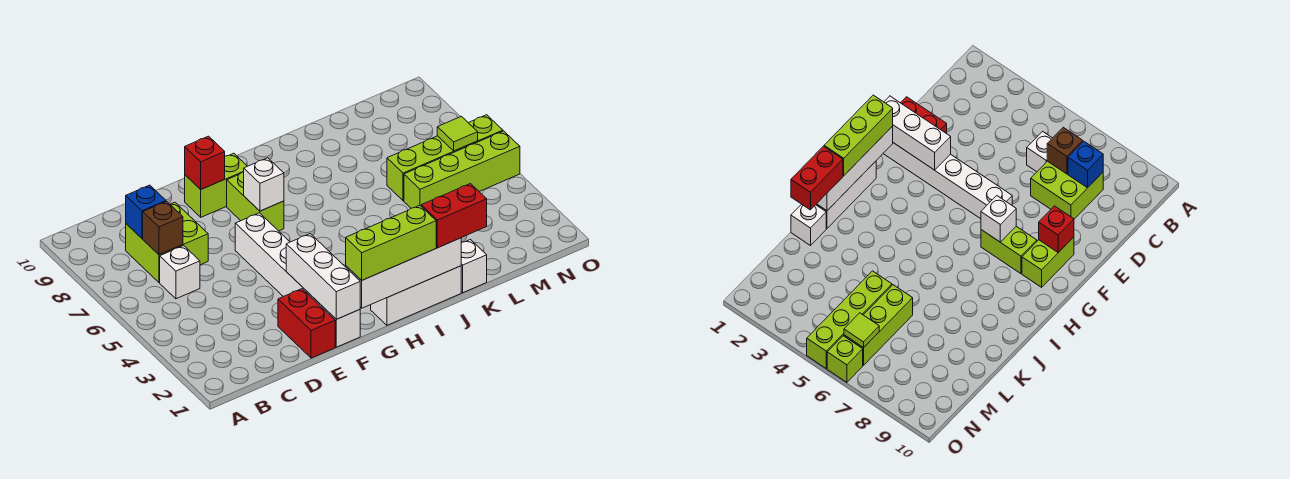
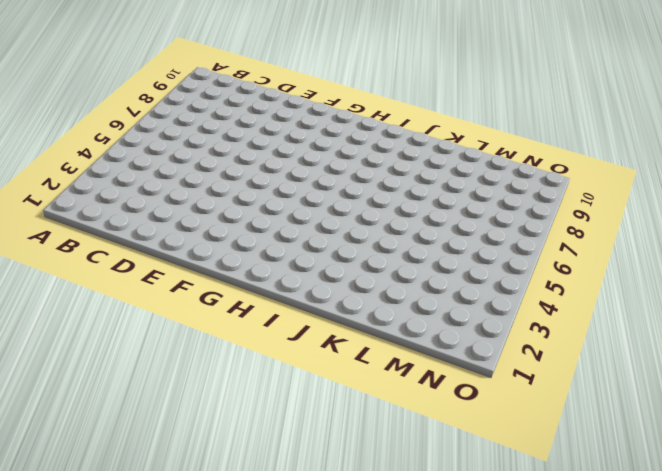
none -> white brick C6 level 1
none -> lime brick C7:D8 level 1
none -> red brick E1:E2 level 1

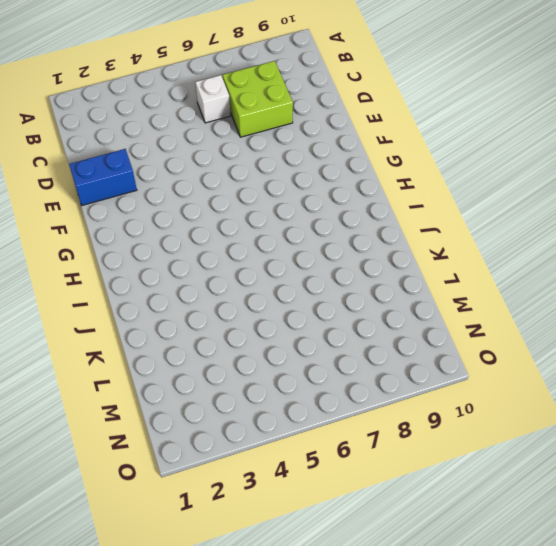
blue brick E1:E2 level 1 -> red brick E1:E2 level 1
none -> white brick F1:F6 level 1
none -> lime brick F9:G9 level 1
none -> lime brick G7:G8 level 1

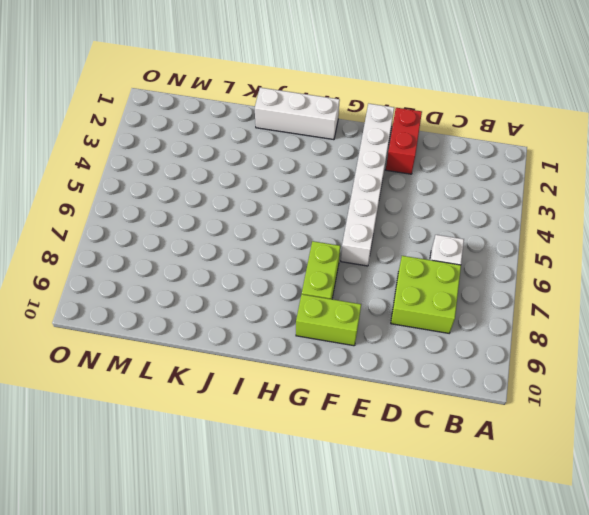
none -> white brick K1 level 1
none -> lime brick L5:O5 level 1
none -> lime brick L6:N6 level 1

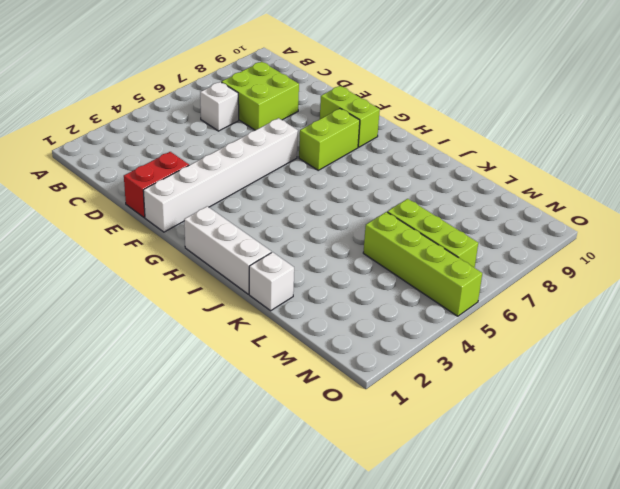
none -> lime brick O6 level 1
none -> brown brick C7 level 2
none -> blue brick C8 level 2

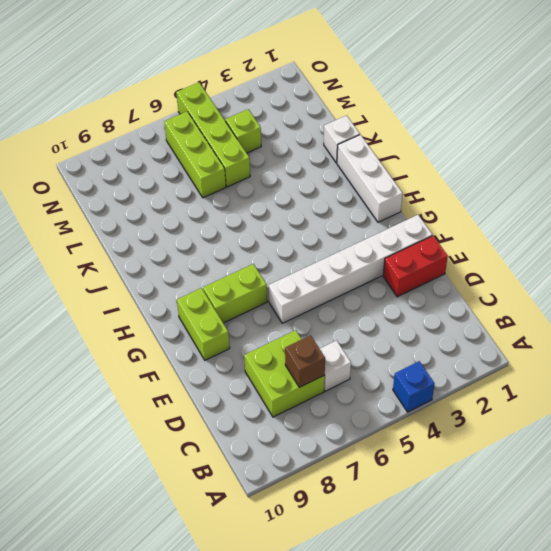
blue brick A4 level 1 -> blue brick C8 level 2
lime brick M4 level 1 -> lime brick O6 level 1
none -> white brick F1:F3 level 2
none -> red brick F9 level 2
none -> white brick G1:J1 level 2

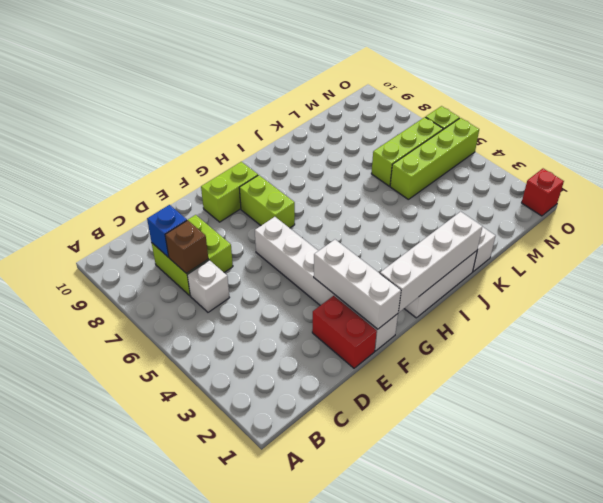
red brick O1 level 1 -> red brick F9 level 2
none -> white brick G7 level 2
none -> lime tile N6 level 2
none -> lime brick G1:I1 level 3

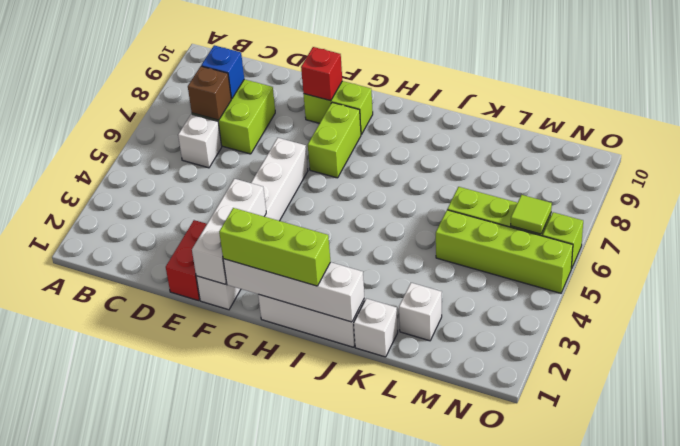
white brick L2 level 1 -> white brick G7 level 2
none -> red brick J1:K1 level 3

